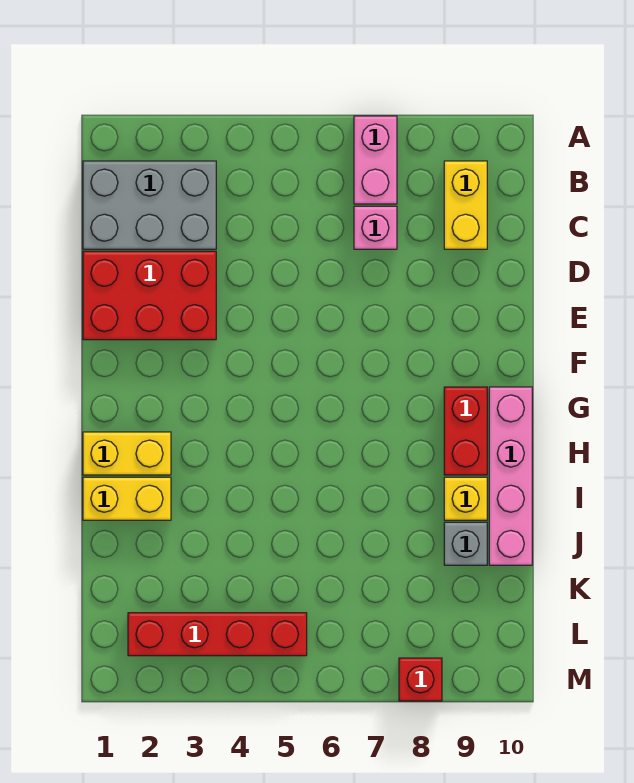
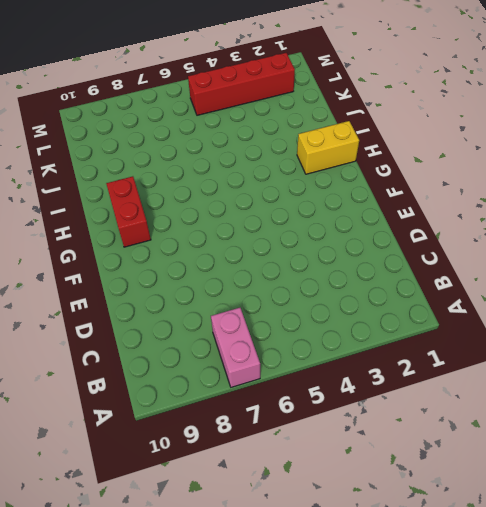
none -> grey brick B1:C3 level 1
none -> yellow brick B9:C9 level 1
none -> pink brick C7 level 1

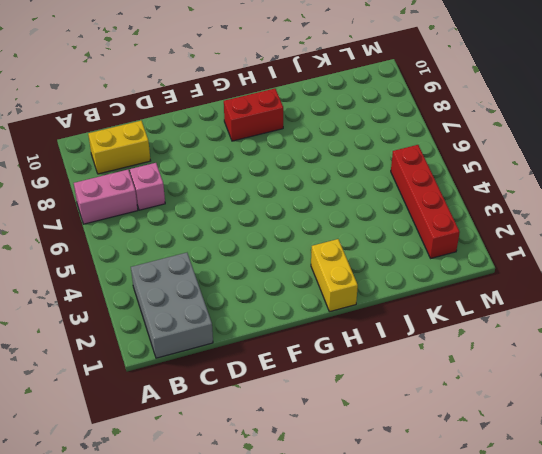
none -> red brick D1:E3 level 1
none -> pink brick G10:J10 level 1
none -> yellow brick I1:I2 level 1

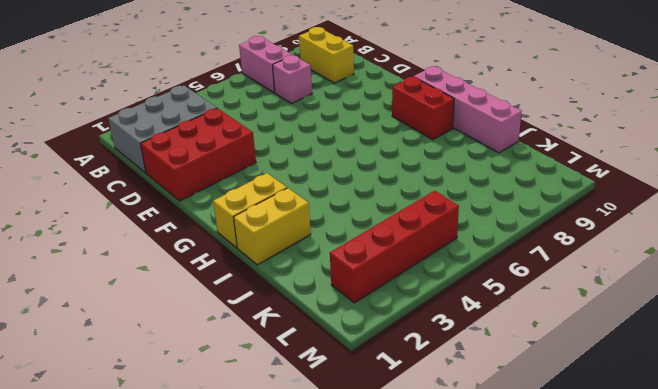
none -> yellow brick I9 level 1
none -> grey brick J9 level 1
none -> red brick M8 level 1

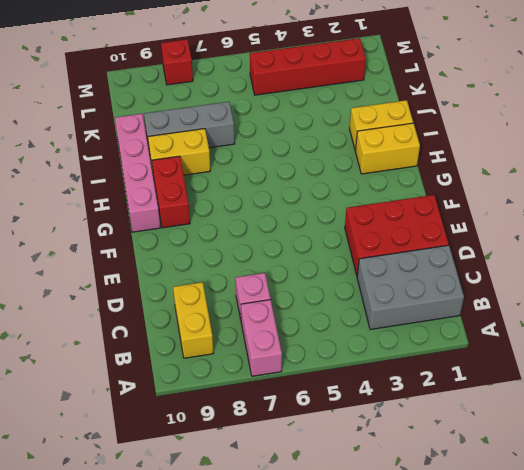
yellow brick I8:I9 level 1 -> yellow brick I9 level 1
grey brick J7:J9 level 1 -> grey brick J9 level 1

